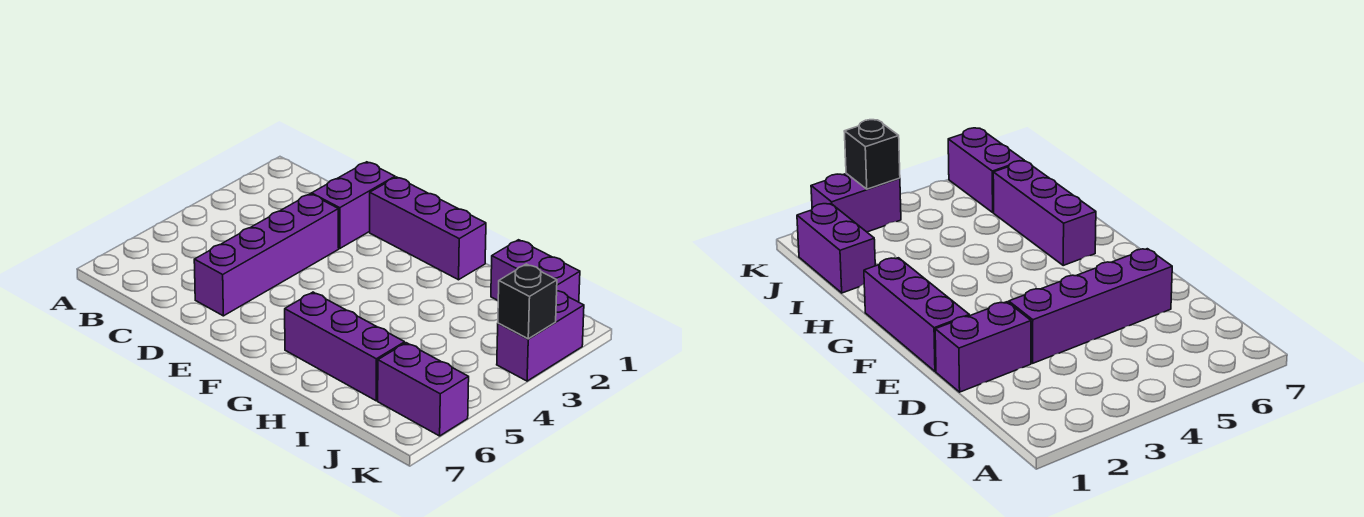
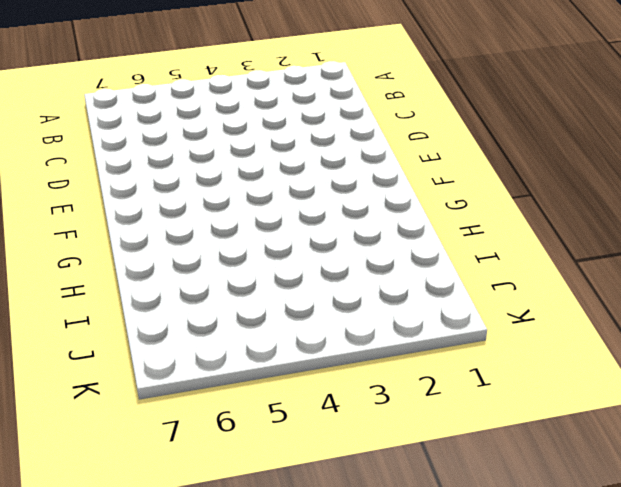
none -> purple brick D1:D2 level 1
none -> purple brick D3:D6 level 1

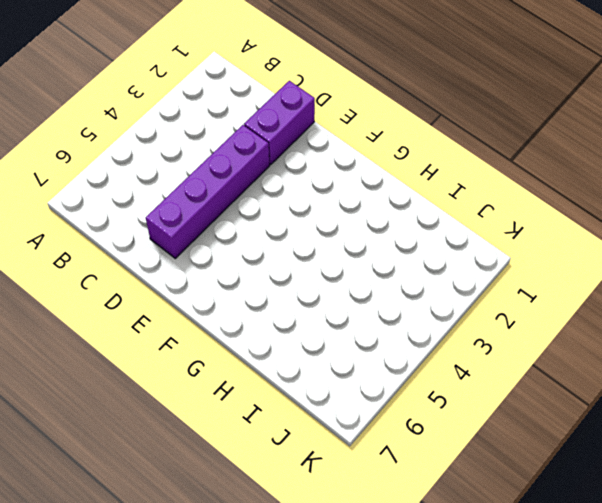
none -> purple brick E1:G1 level 1
none -> purple brick G6:I6 level 1

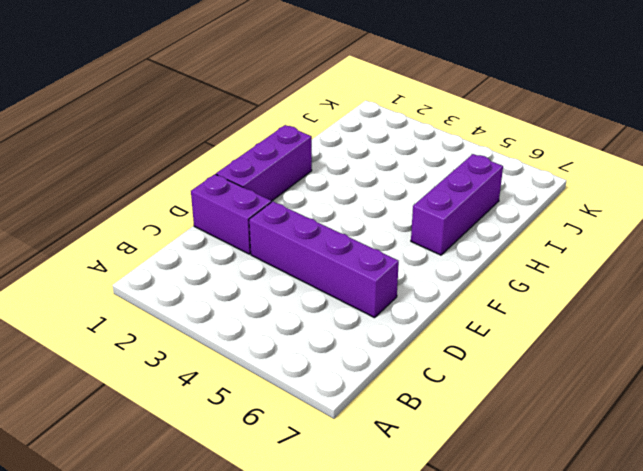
none -> purple brick I1:J1 level 1
none -> purple brick J6:K6 level 1

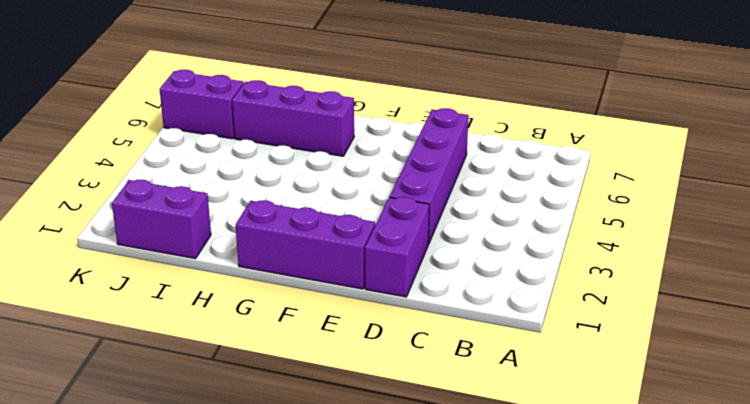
none -> purple brick K2:K3 level 1
none -> black brick K3 level 2

